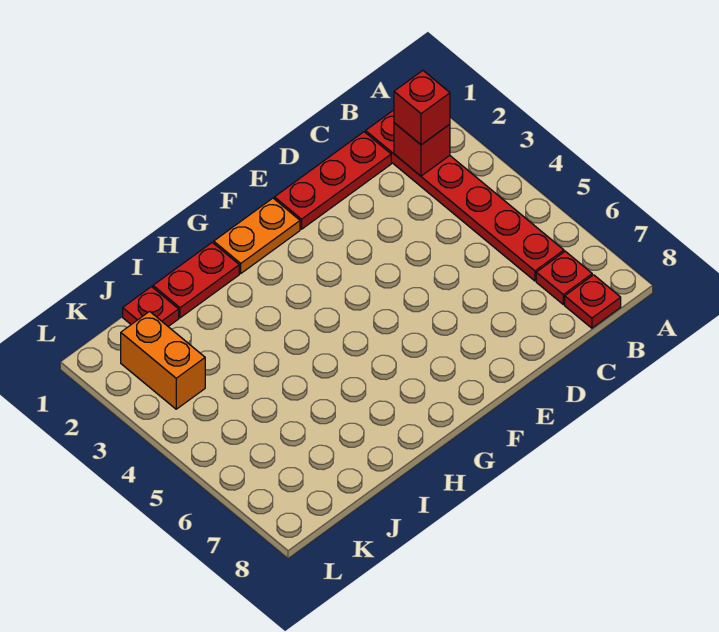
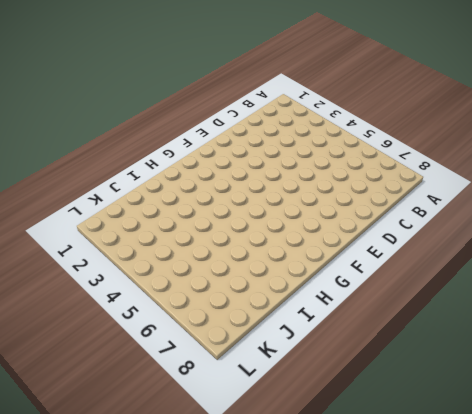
none -> red plate B1:B6 level 1
none -> red plate B7 level 1

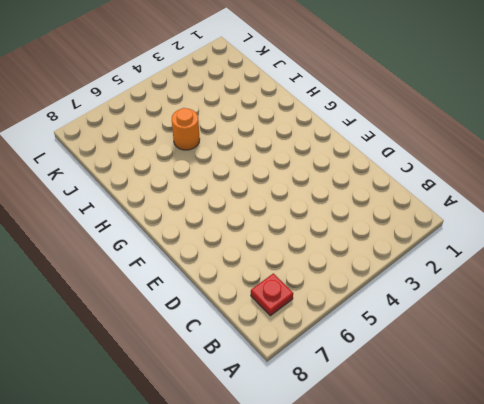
orange round brick I5 level 1 -> none
none -> red plate B1:B6 level 1
none -> red plate B8 level 1

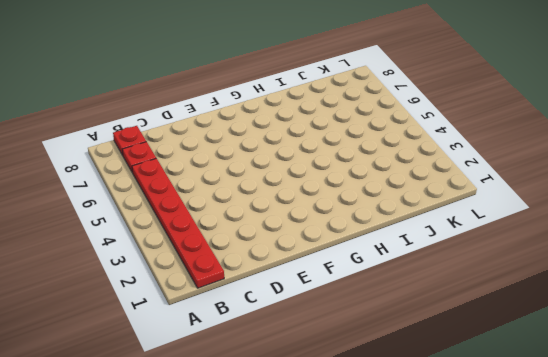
none -> red plate C1:E1 level 1
none -> orange plate F1:G1 level 1

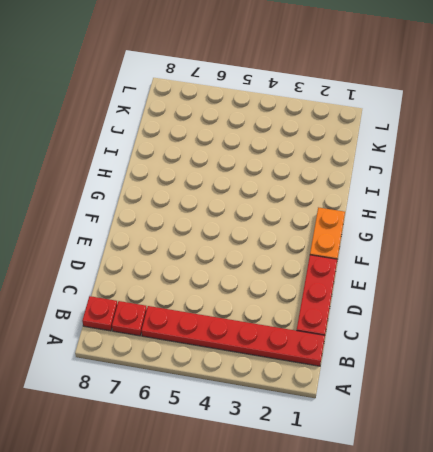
none -> red plate H1:I1 level 1
none -> red plate J1 level 1

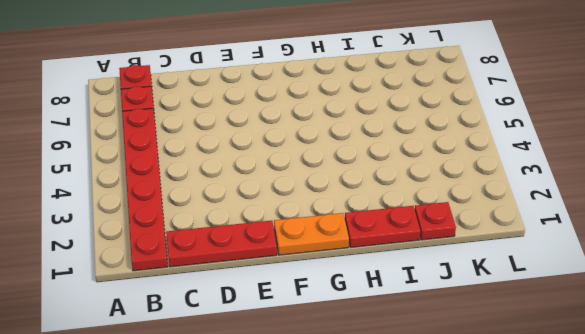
none -> orange brick K2:K3 level 1
none -> red brick B2 level 2

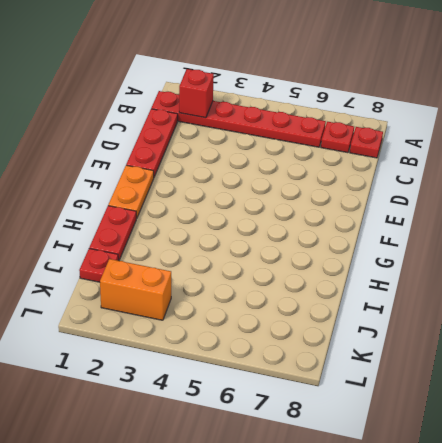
none -> red brick B2 level 3

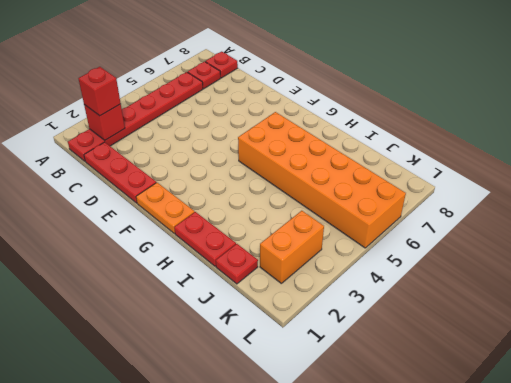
orange brick G5:L6 level 1 -> none

